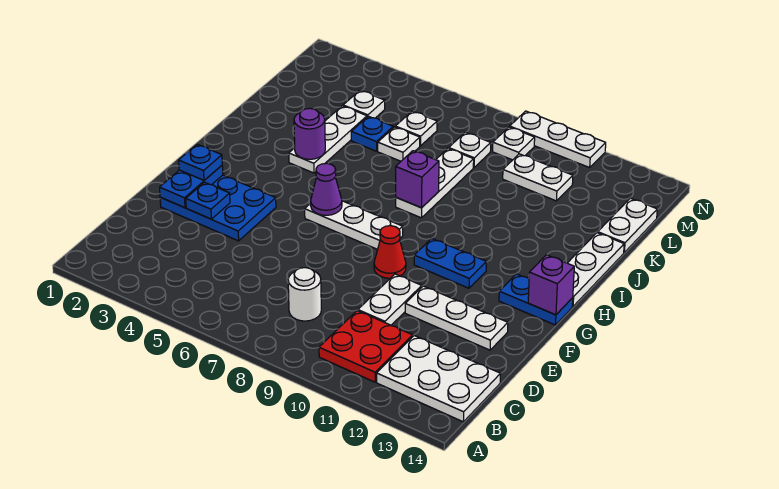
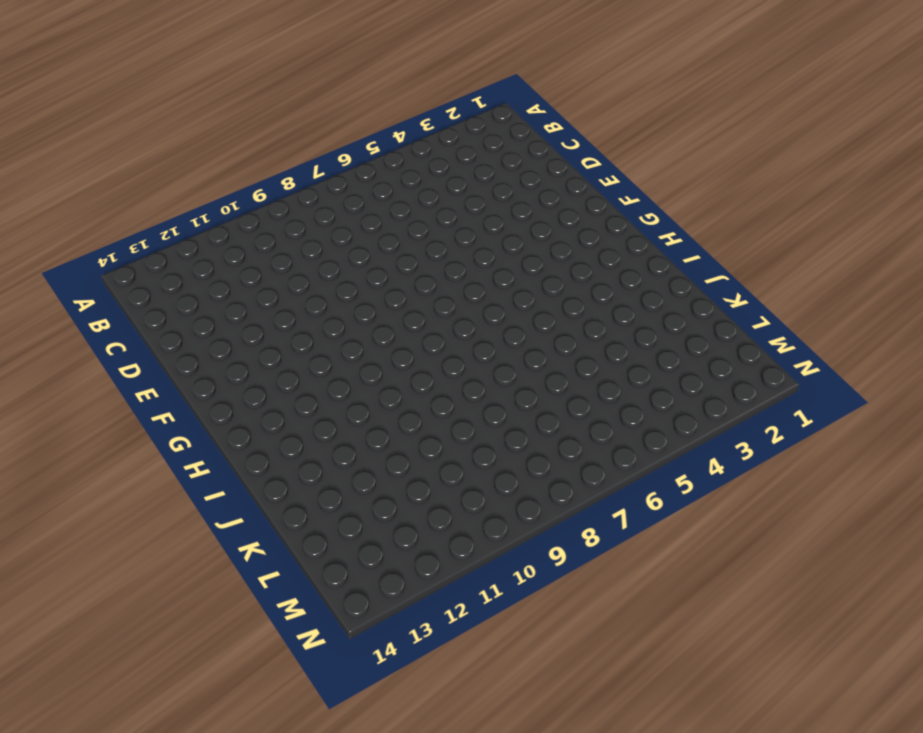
none -> red plate B10:C11 level 1
none -> white plate B12:C14 level 1
none -> white round brick C8 level 1

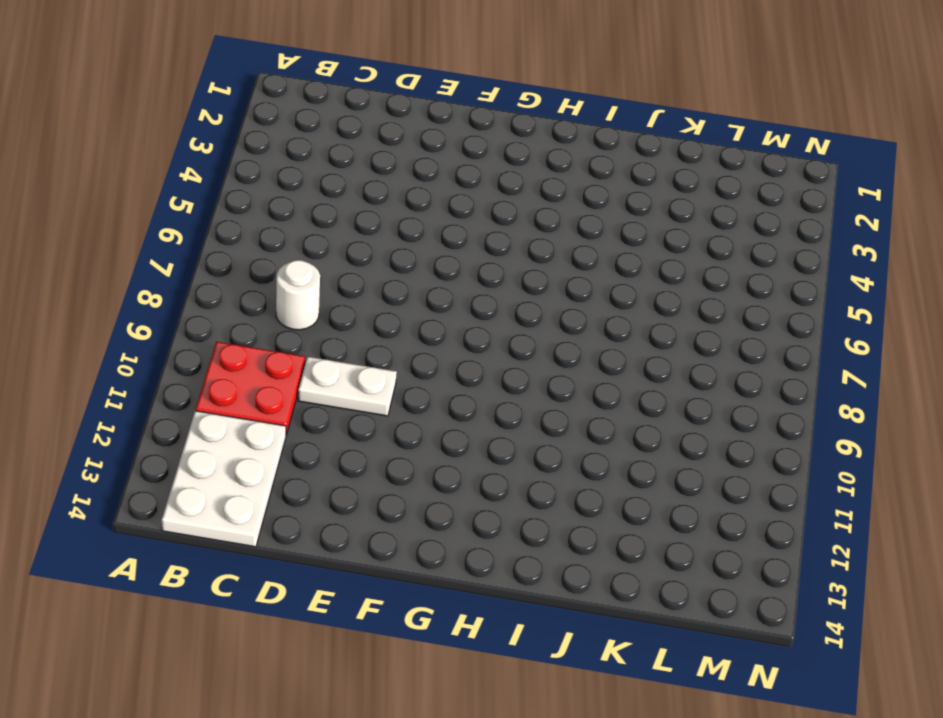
none -> blue plate E2:F4 level 1
none -> white plate E11:E13 level 1
none -> red cone F9 level 1

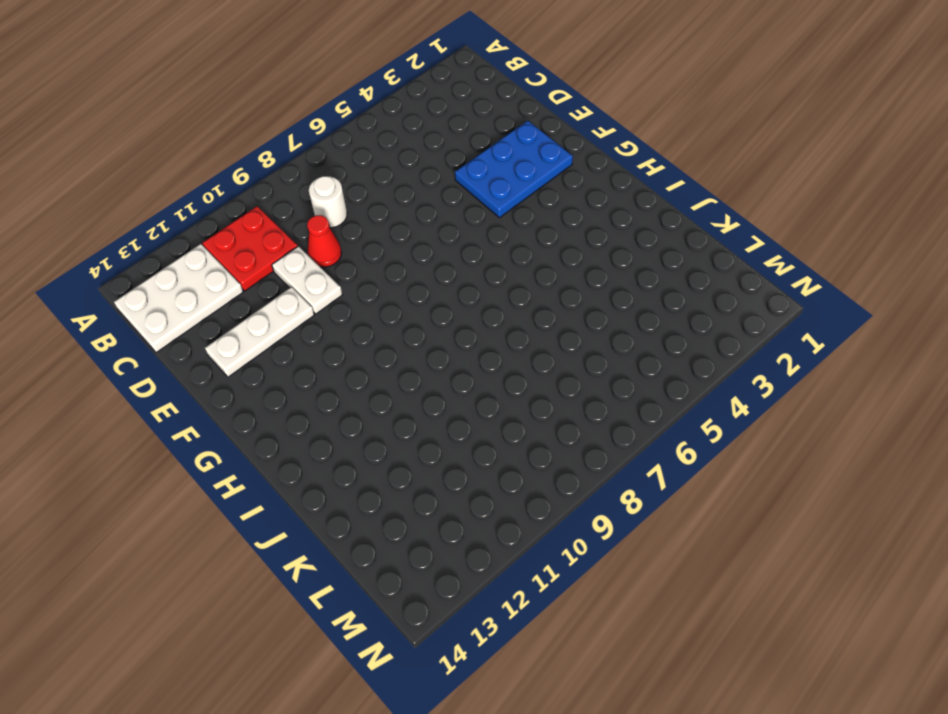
red cone D9 level 1 -> red cone F9 level 1
none -> white plate G6:G8 level 1
none -> blue plate G10:G11 level 1
none -> blue plate G13:G14 level 1

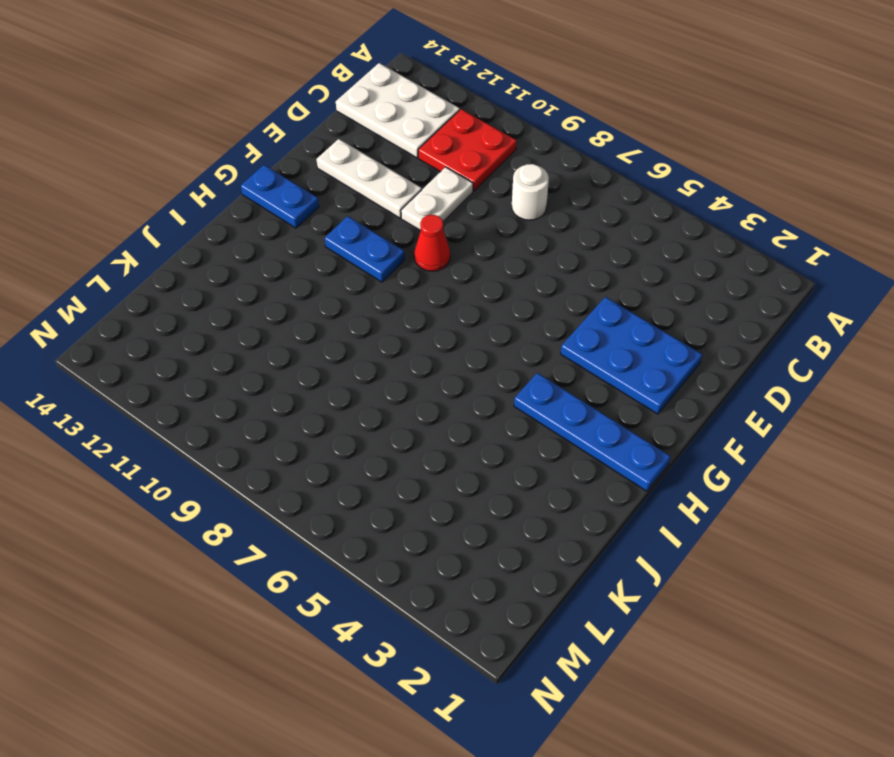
blue plate H1:H4 level 1 -> none
none -> white plate G6:G8 level 1
none -> white plate H14:J14 level 1
none -> white plate I4:K4 level 1

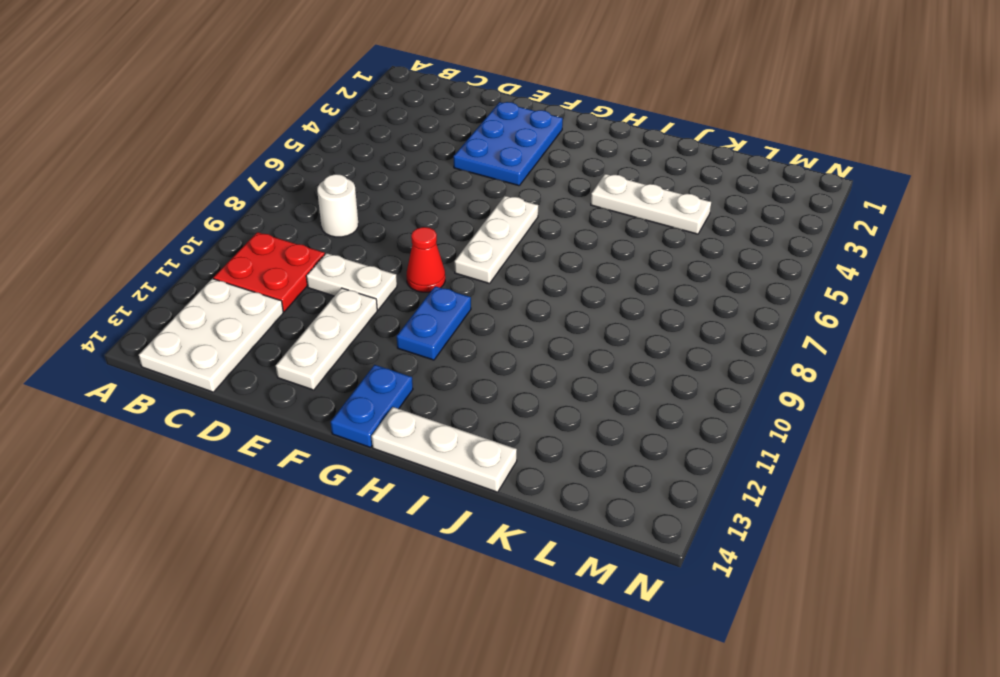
none -> white plate I8:K8 level 1
none -> blue plate K5 level 1
none -> white plate K6 level 1

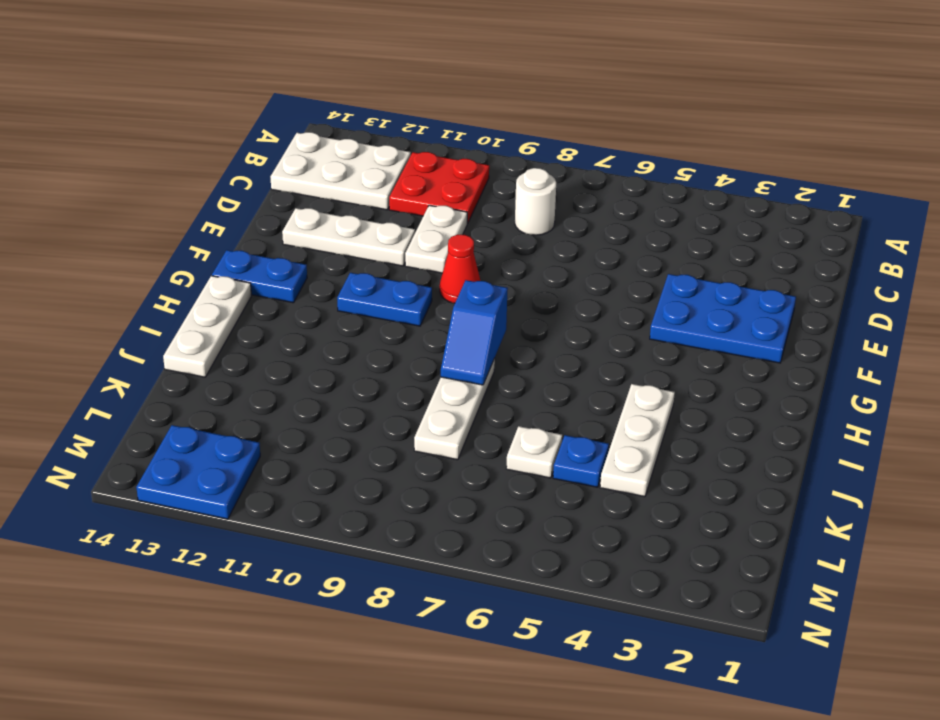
blue slope H8:I8 level 2 top H -> purple brick I8 level 2
blue plate M12:N13 level 1 -> none
none -> white plate G6:G8 level 1
none -> white plate K14:L14 level 1
none -> white plate L4 level 1

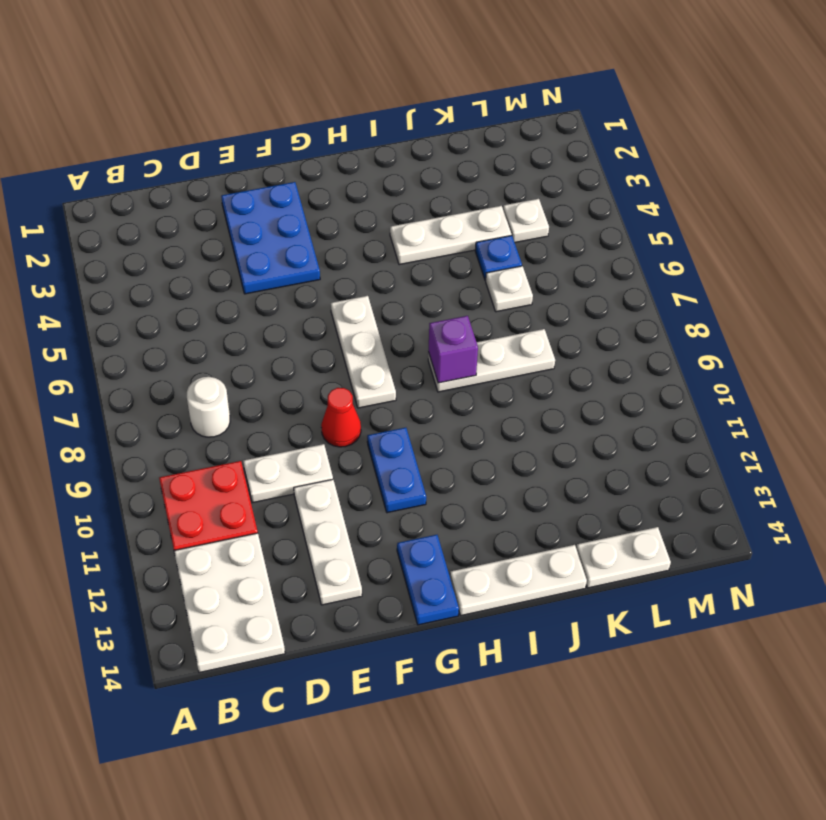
none -> white plate L6 level 1
none -> white plate L8 level 1
none -> white plate L10:L11 level 1

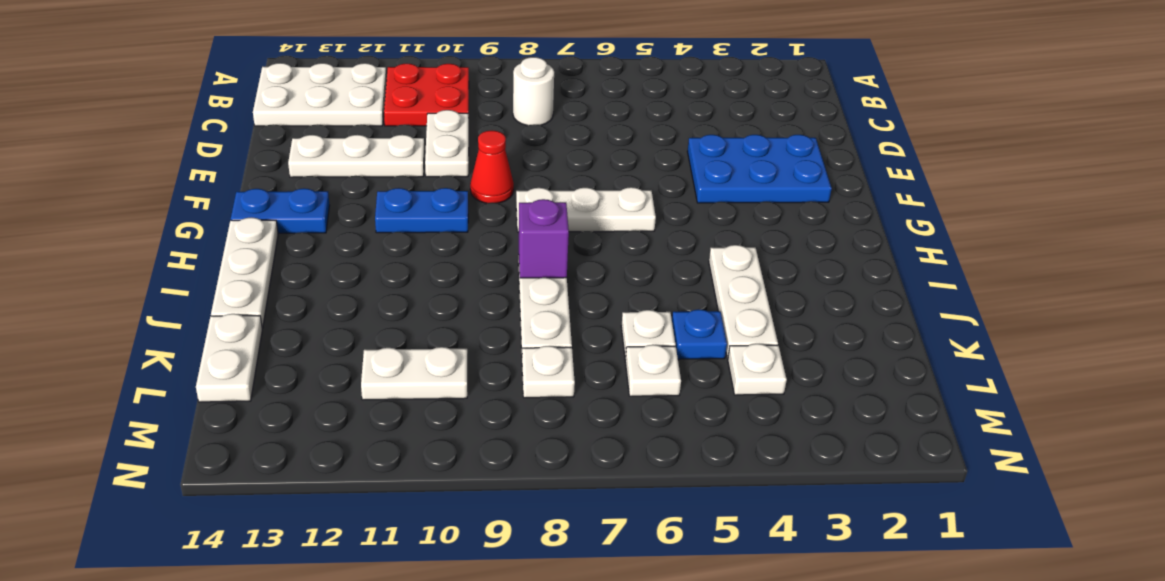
none -> white plate M9 level 1
none -> white plate N9:N11 level 1
none -> blue plate E2:F2 level 2

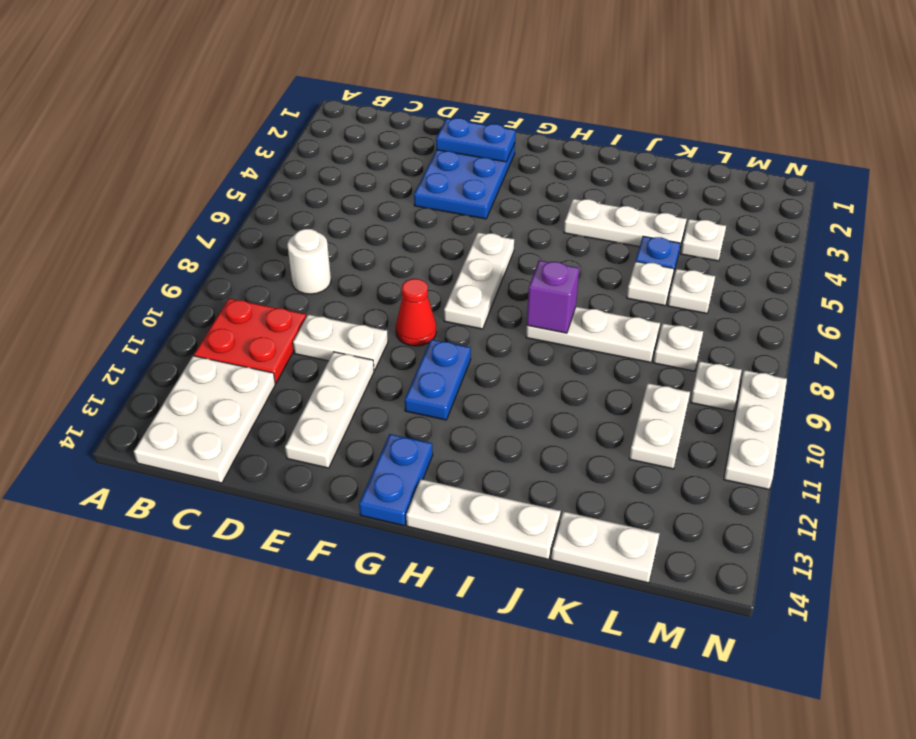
none -> blue plate E3 level 2
none -> purple cone G6 level 2
none -> purple brick G14 level 2

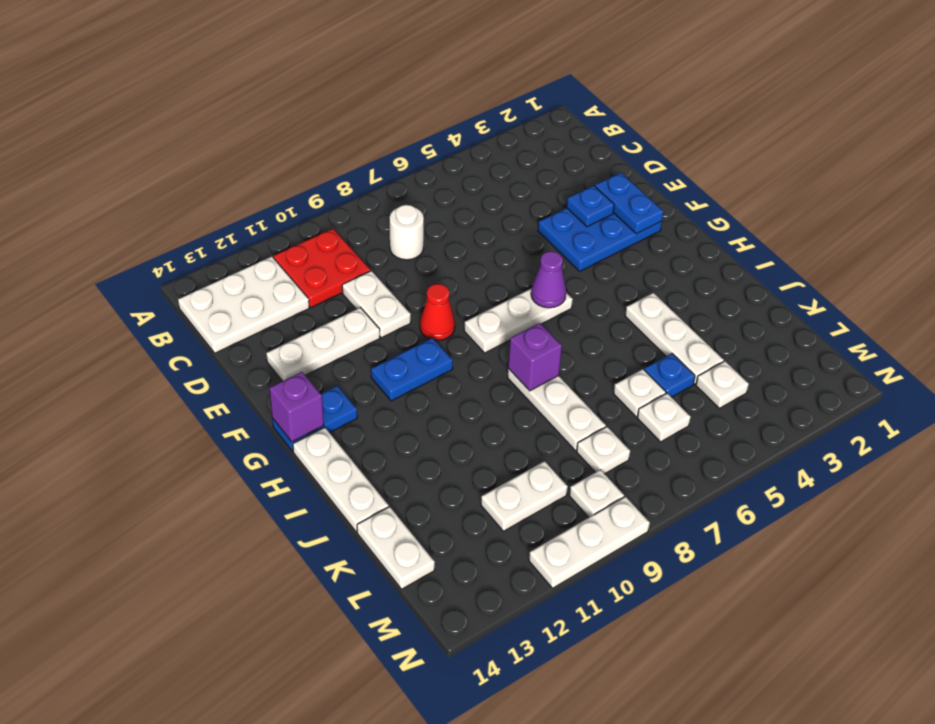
none -> purple round brick I4 level 2
none -> blue plate F2 level 3

